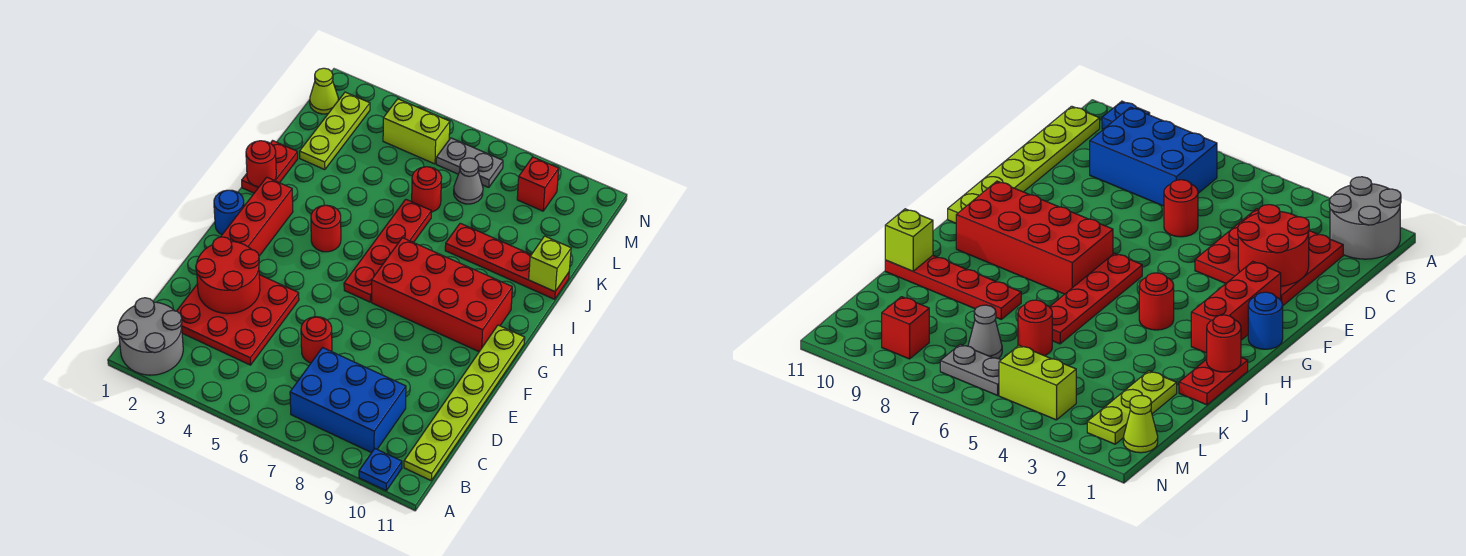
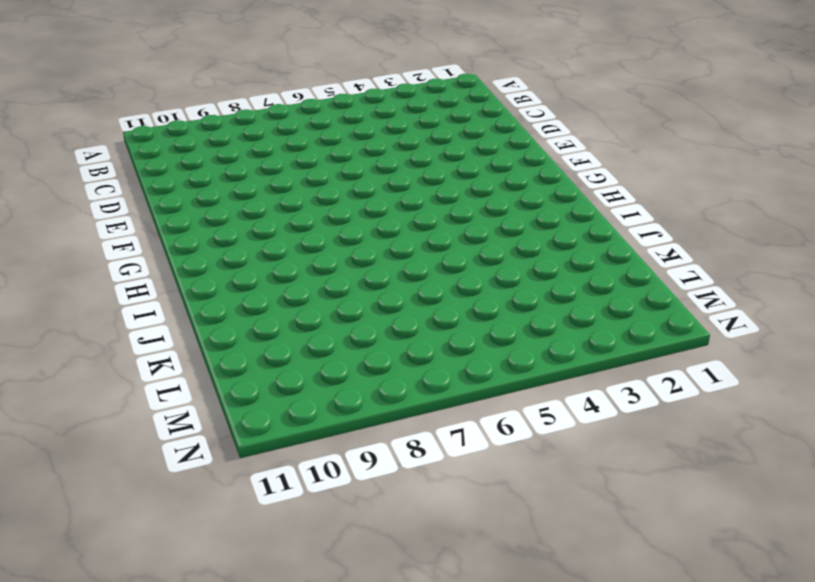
none -> grey round brick A1:B2 level 1
none -> blue plate A10 level 1
none -> blue brick B7:C9 level 1

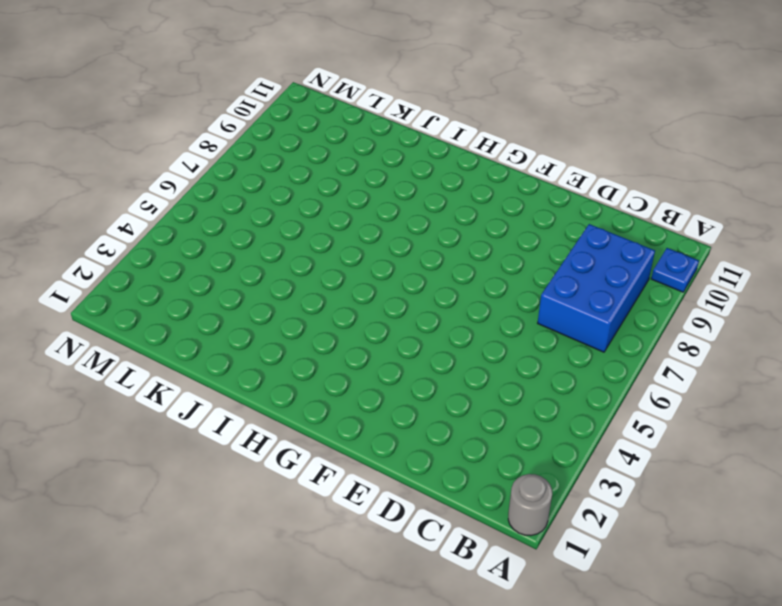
grey round brick A1 level 1 -> grey round brick A1:B2 level 1
none -> lime plate B11:G11 level 1
none -> red plate C2:E4 level 1
none -> red round brick D6 level 1

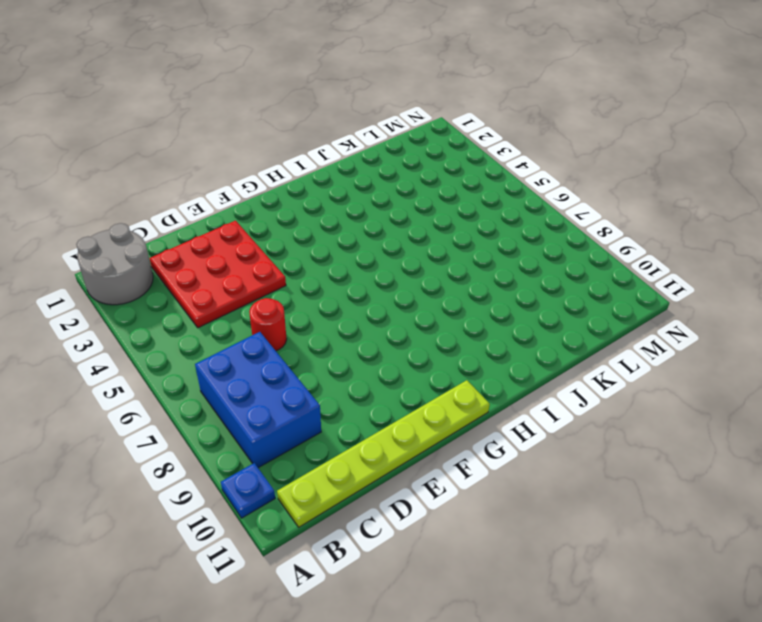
none -> red brick F2:H2 level 1
none -> blue round brick G1 level 1
none -> red plate G6:J6 level 1

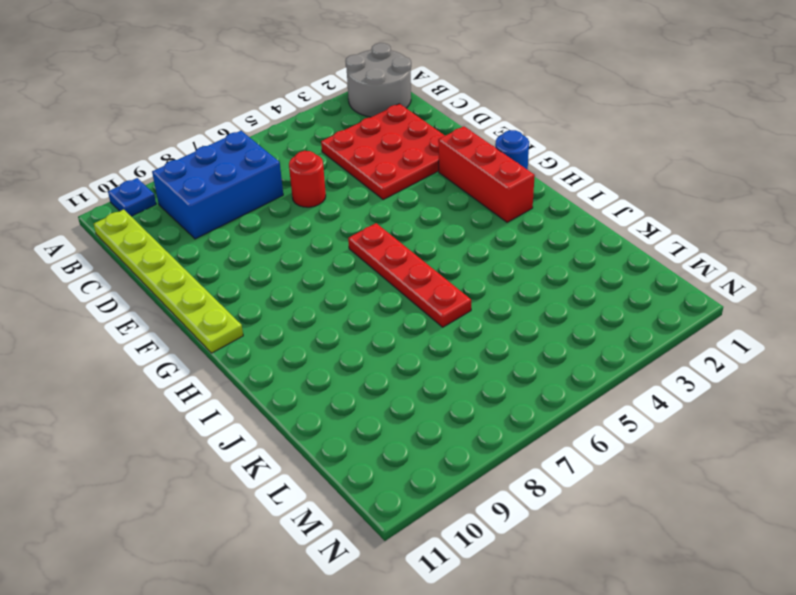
none -> red brick G7:H10 level 1
none -> red round brick H4 level 1
none -> red plate I1:J1 level 1

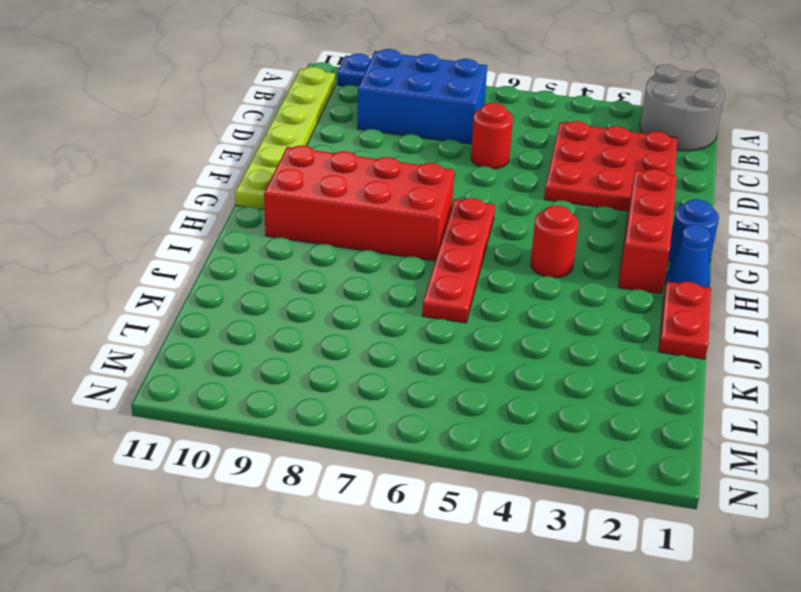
blue cone H1 level 1 -> none
none -> red plate J8:J11 level 1
none -> lime plate K2:M2 level 1
none -> red round brick K6 level 1

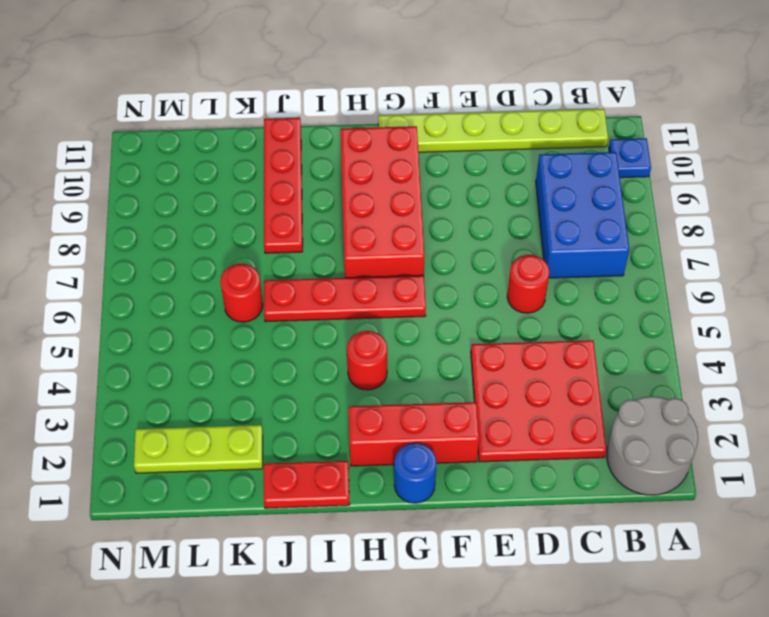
none -> grey cone L7 level 1
none -> lime cone M1 level 1
none -> lime brick M4:M5 level 1

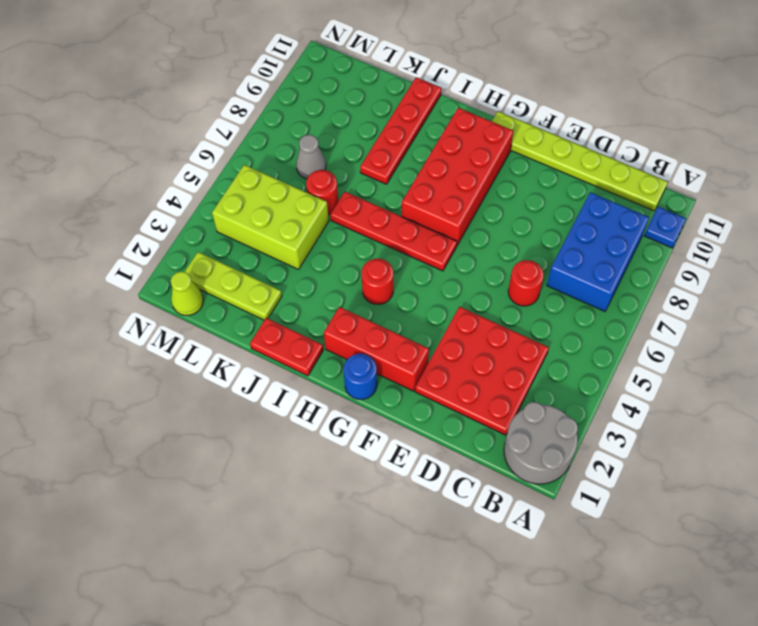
lime brick K4:M5 level 1 -> lime brick M4:M5 level 1
none -> grey plate M6:M7 level 1
none -> red brick M9 level 1
none -> red round brick D2:E3 level 2

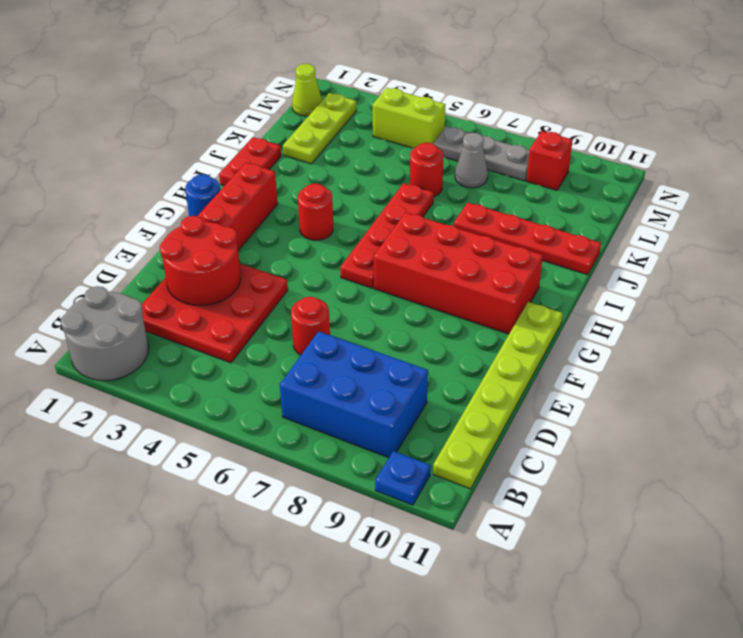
grey plate M6:M8 level 1 -> grey plate M6:M7 level 1
none -> red round brick I1 level 2
none -> lime brick J11 level 2

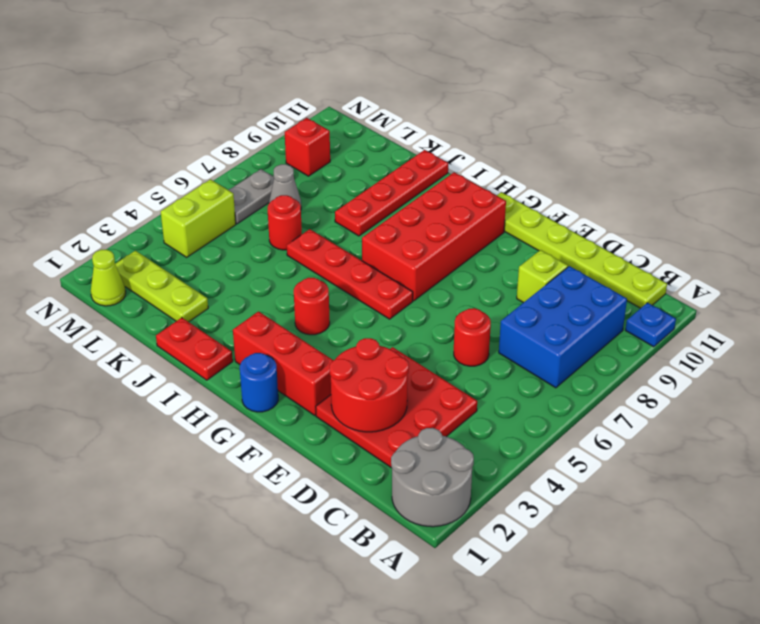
lime brick D9 level 1 -> lime brick J11 level 2
none -> red round brick I1 level 2

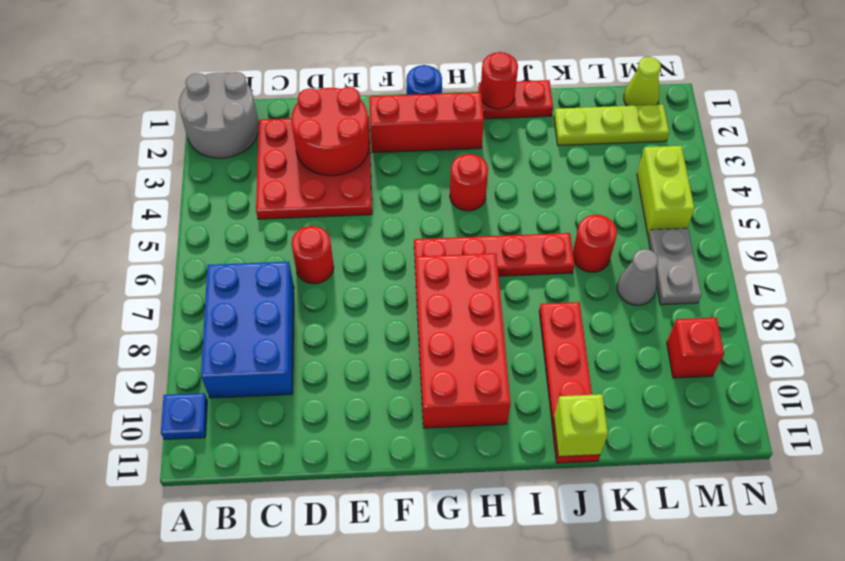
none -> lime plate B11:G11 level 1

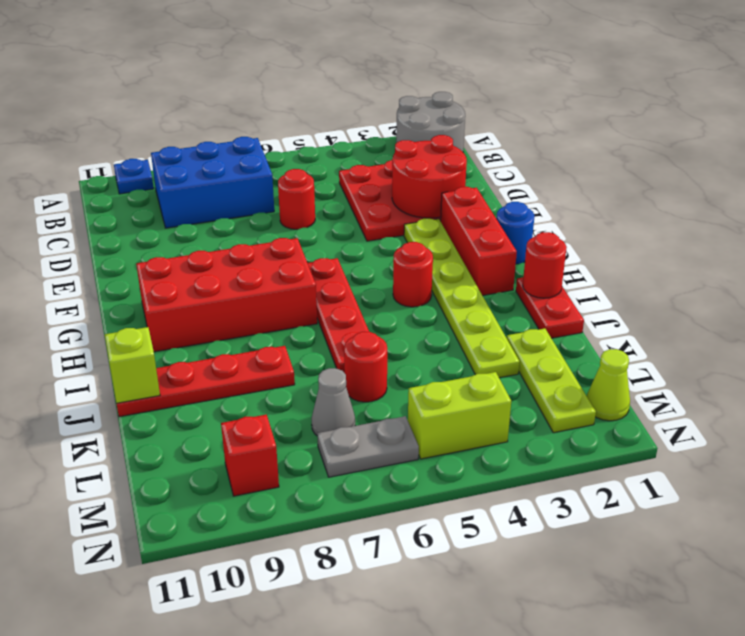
lime plate F3:K3 level 1 -> lime plate B11:G11 level 1

